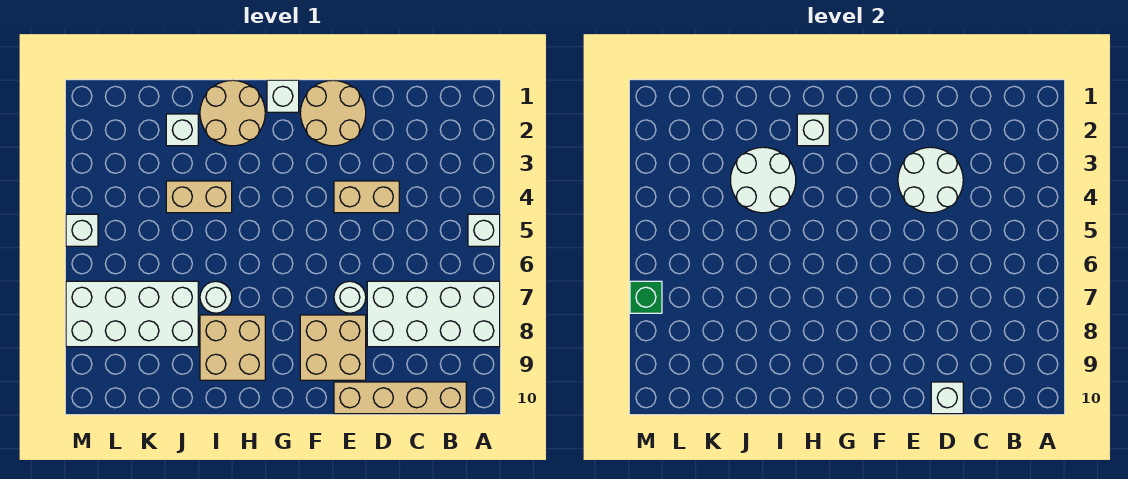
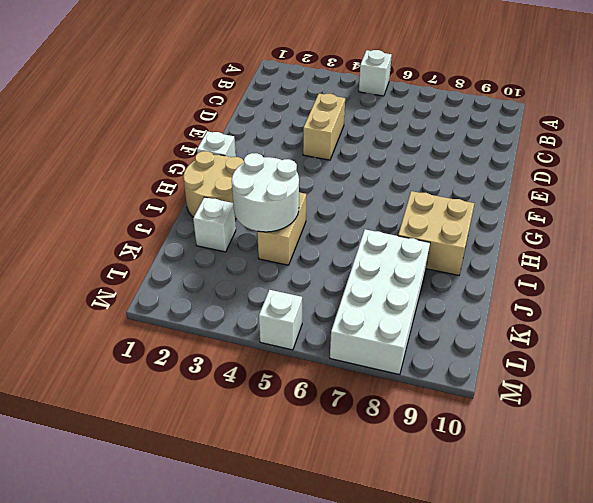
none -> white brick A7:D8 level 1
none -> tan brick B10:E10 level 1
none -> tan round brick E1:F2 level 1

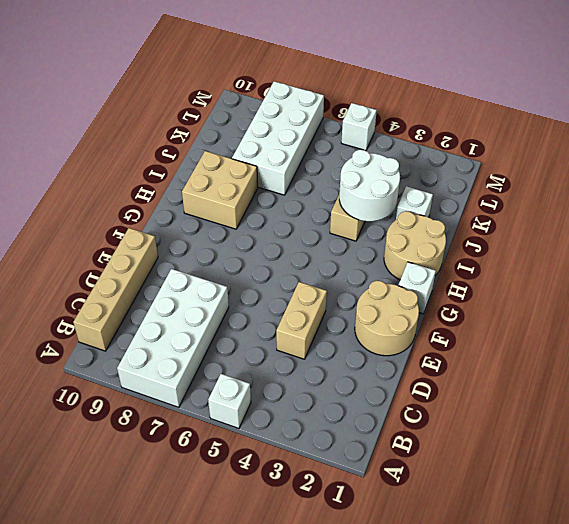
none -> white round brick E7 level 1
none -> tan brick E8:F9 level 1
none -> white round brick I7 level 1

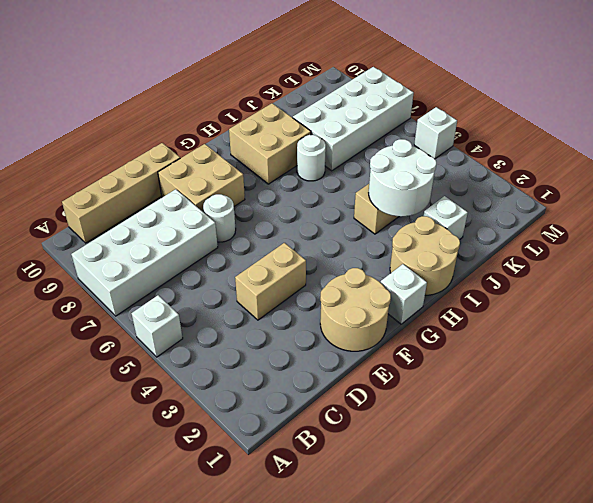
none -> white round brick D3:E4 level 2
none -> white brick D10 level 2
none -> white brick H2 level 2

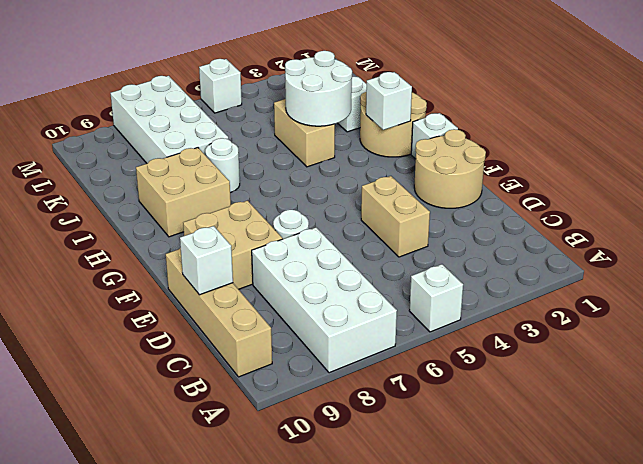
none -> white round brick D3:E4 level 2
none -> green brick M7 level 2

